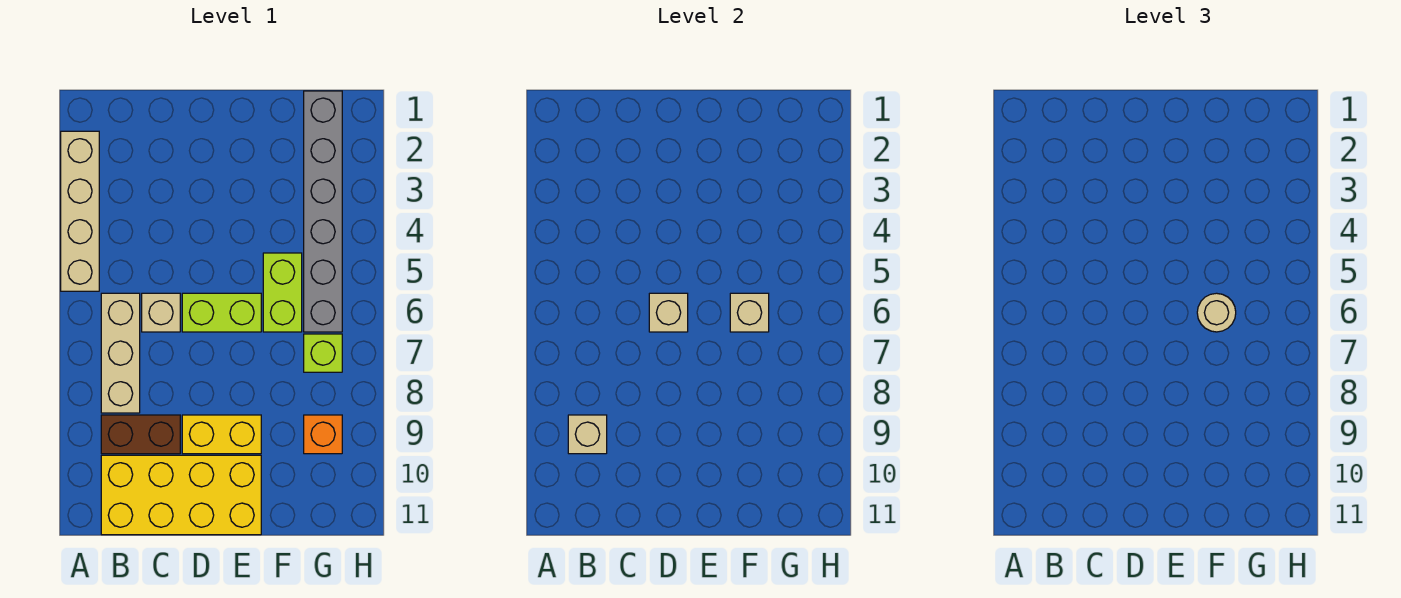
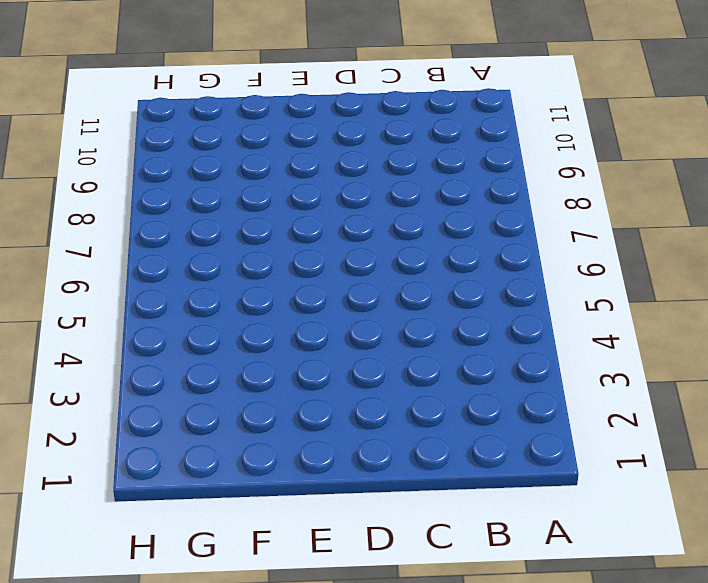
none -> tan brick A2:A5 level 1
none -> tan brick B6:B8 level 1
none -> brown brick B9:C9 level 1

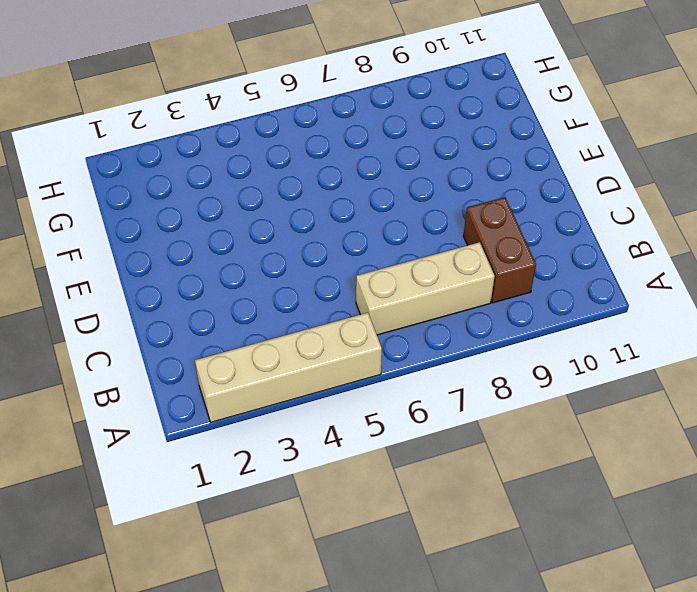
none -> yellow brick B10:E11 level 1
none -> tan brick C6 level 1
none -> lime brick D6:E6 level 1

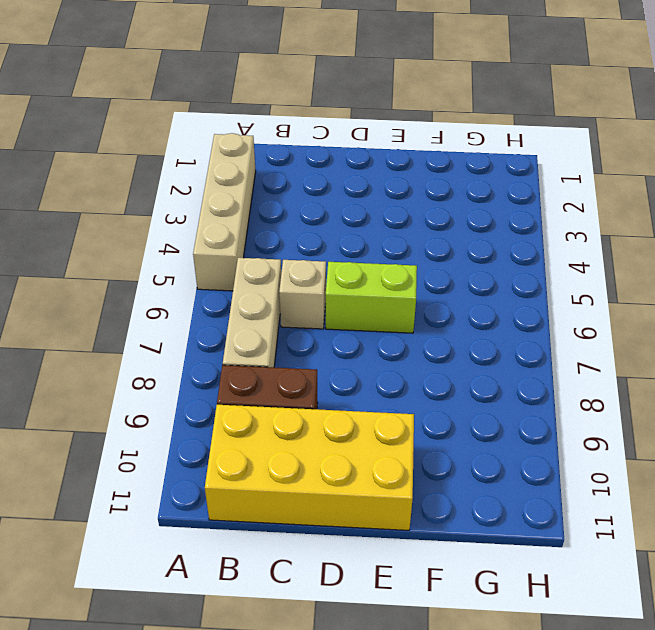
none -> yellow brick D9:E9 level 1
none -> lime brick F5:F6 level 1
none -> grey brick G1:G6 level 1

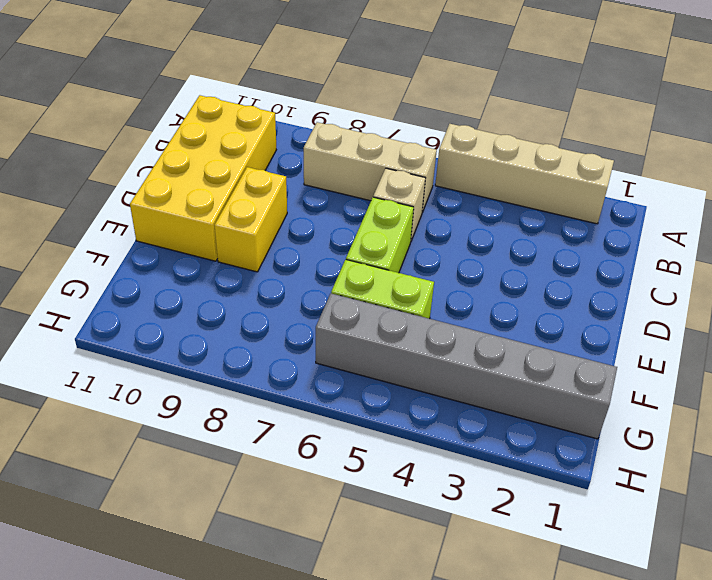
none -> brown brick B9:C9 level 1
none -> lime brick G7 level 1
none -> orange brick G9 level 1

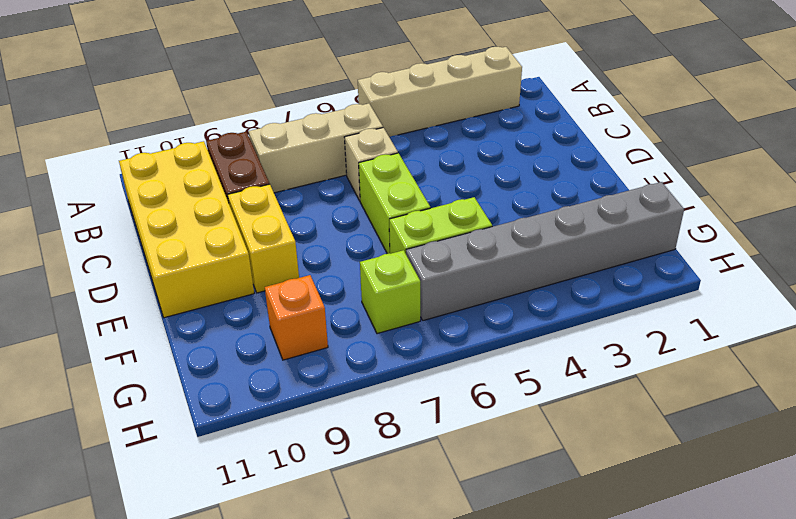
none -> tan brick B9 level 2
none -> tan brick D6 level 2
none -> tan brick F6 level 2

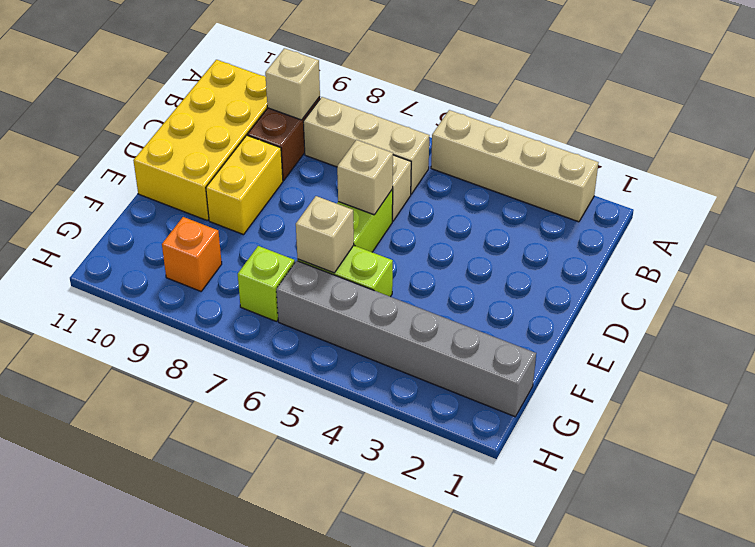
none -> tan round brick F6 level 3

